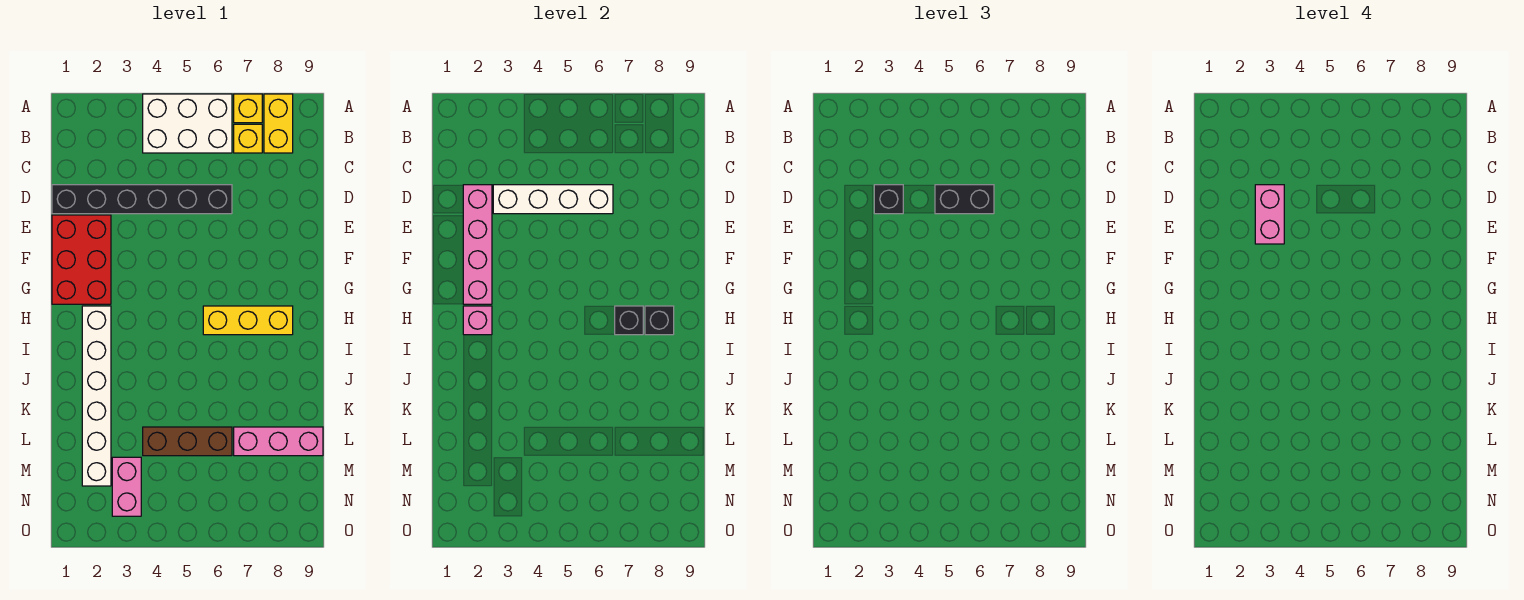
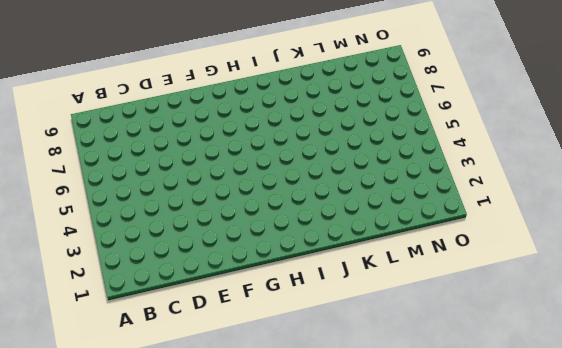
none -> white brick A4:B6 level 1
none -> yellow brick A7 level 1
none -> yellow brick A8:B8 level 1

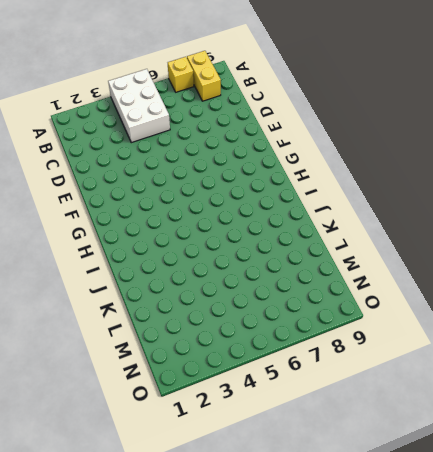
white brick A4:C5 level 1 -> white brick A4:B6 level 1
none -> yellow brick B7 level 1
none -> black brick D1:D6 level 1
none -> red brick E1:G2 level 1

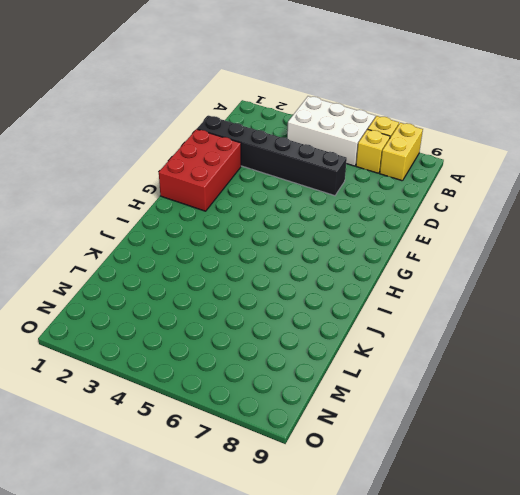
none -> white brick H2:M2 level 1
none -> yellow brick H6:H8 level 1
none -> brown brick L4:L6 level 1

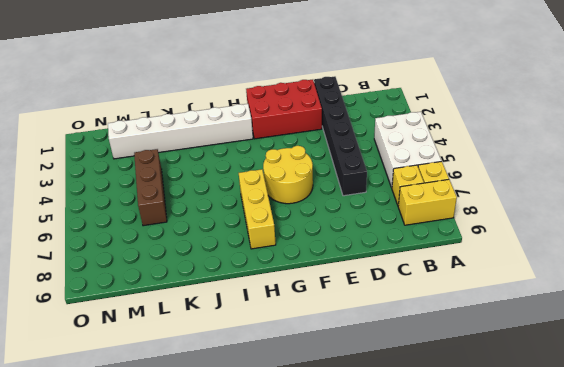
yellow round brick F5:G6 level 1 -> none
none -> pink brick L7:L9 level 1
none -> pink brick M3:N3 level 1
none -> pink brick D2:G2 level 2

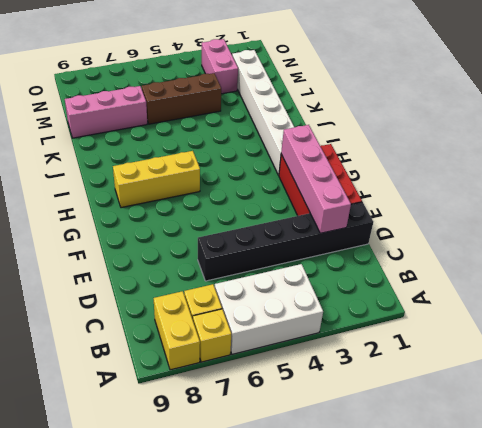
none -> white brick D3:D6 level 2
none -> pink brick H2 level 2
none -> black brick H7 level 2

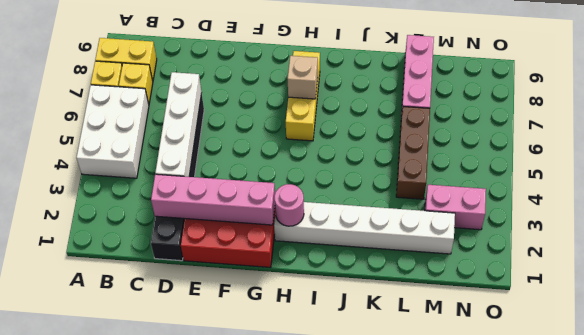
pink round brick H2 level 2 -> pink brick H2 level 2
tan brick H7 level 2 -> black brick H7 level 2
none -> black brick H8 level 2
none -> black brick D3 level 3
none -> black brick D5:D6 level 3

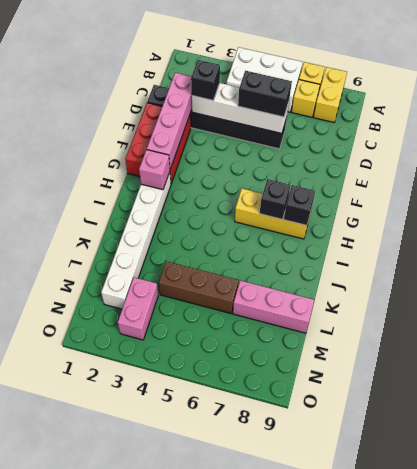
none -> pink brick D3:E3 level 4

